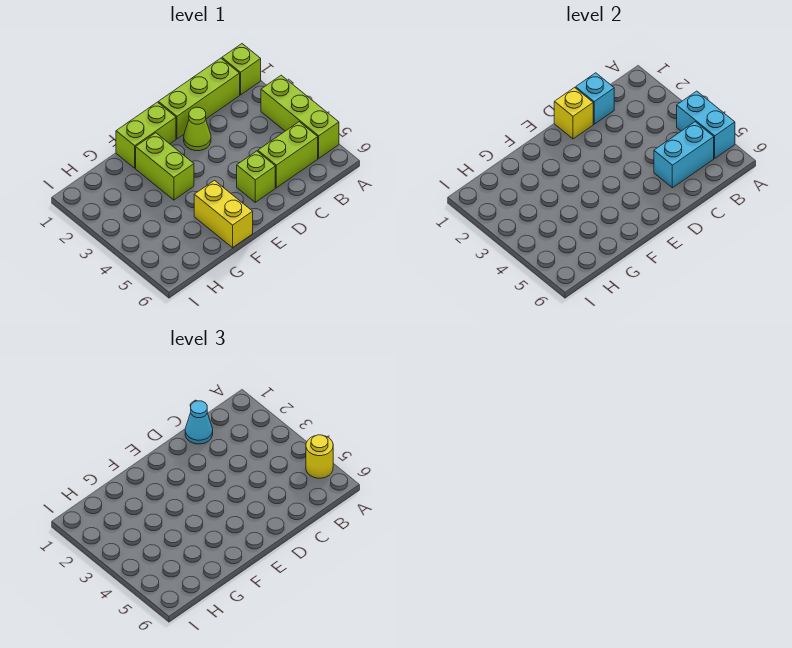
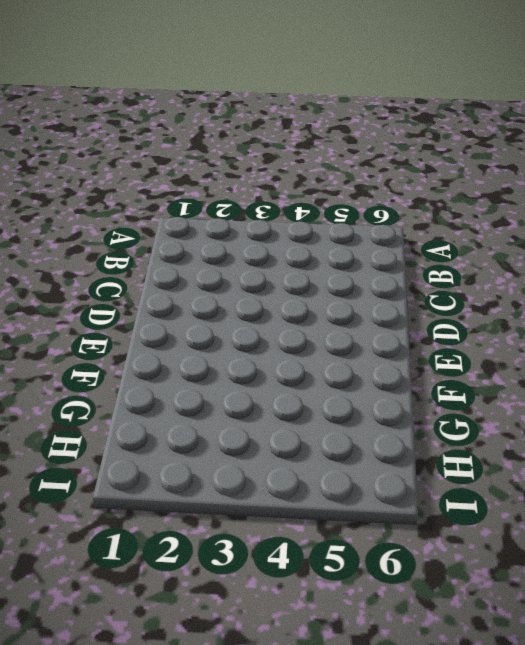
none -> lime brick A1 level 1
none -> lime brick A3:A5 level 1
none -> lime brick B1:D1 level 1

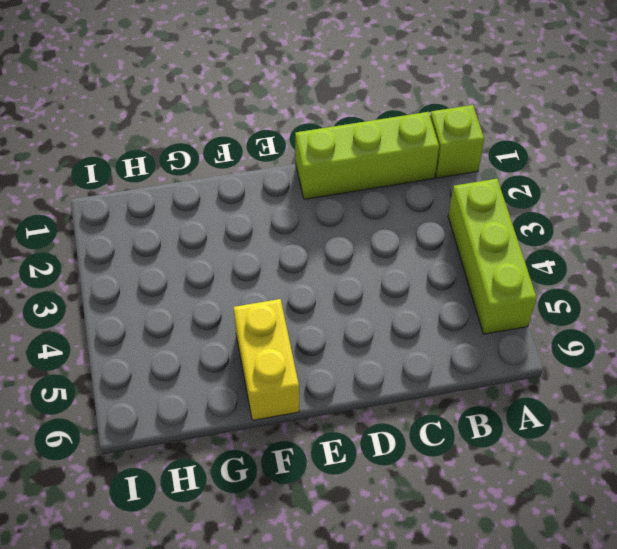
none -> lime brick B5:C5 level 1
none -> lime cone D2 level 1
none -> lime brick D5 level 1

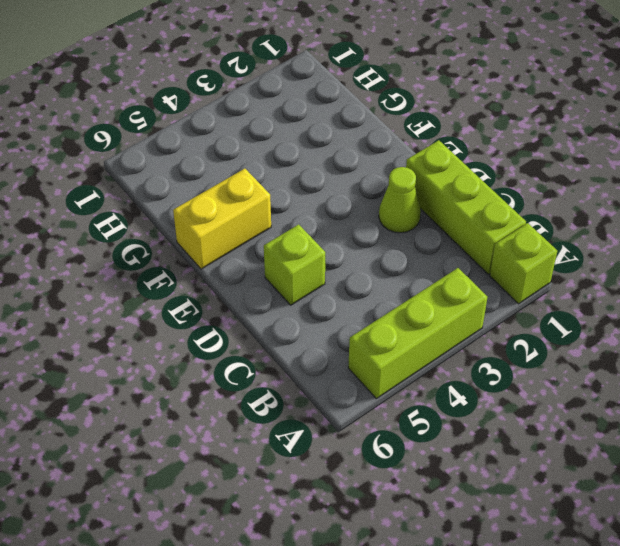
none -> lime brick B5:C5 level 1
none -> lime brick E1:F1 level 1
none -> lime brick F2:F3 level 1

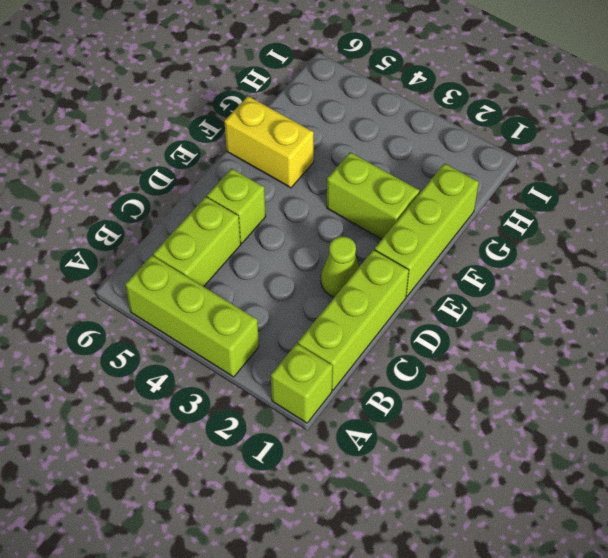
lime brick E1:G1 level 1 -> lime brick E1:F1 level 1
none -> cyan brick A4:A5 level 2
none -> cyan brick B5:C5 level 2
none -> cyan brick C1 level 2

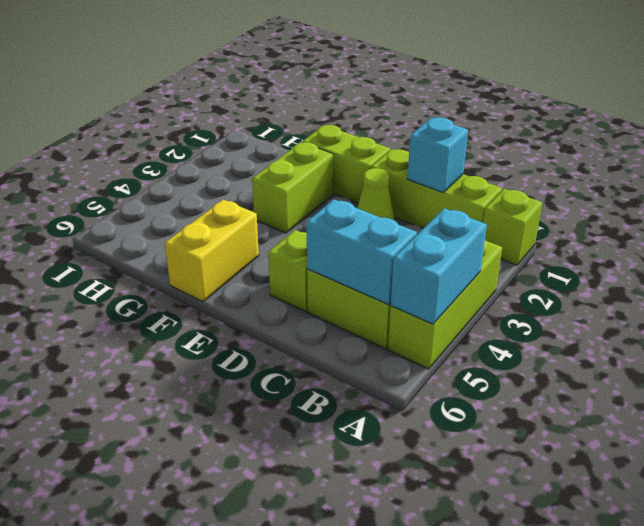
none -> yellow brick D1 level 2
none -> yellow round brick A5 level 3
none -> cyan cone C1 level 3

